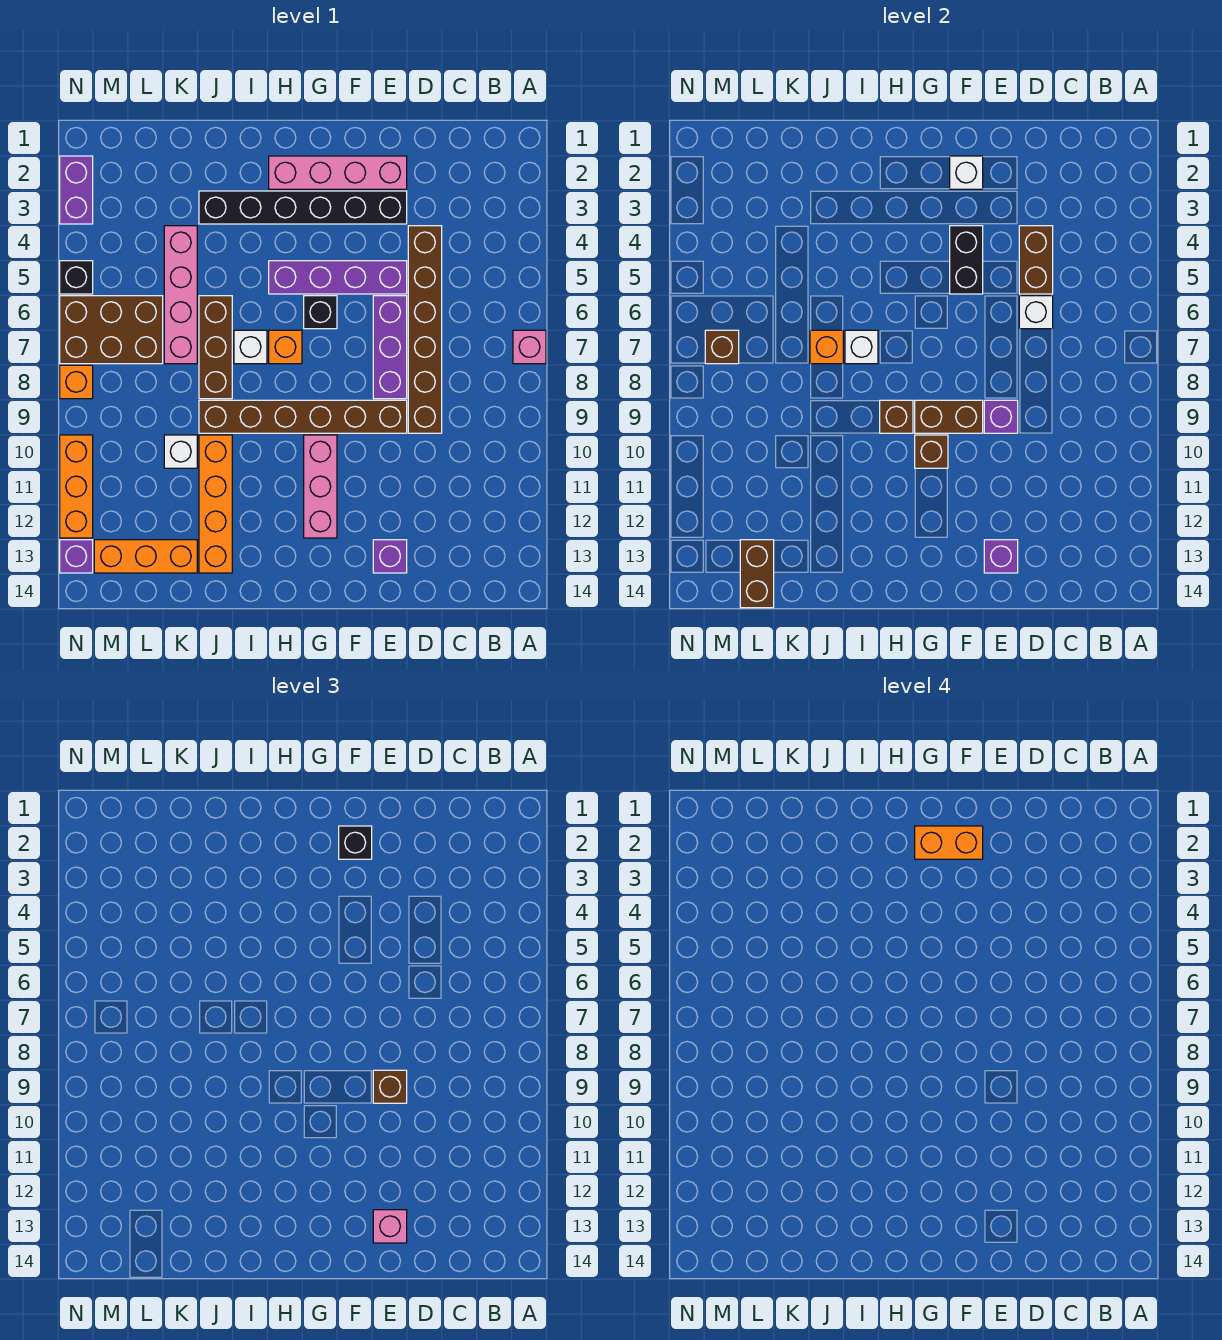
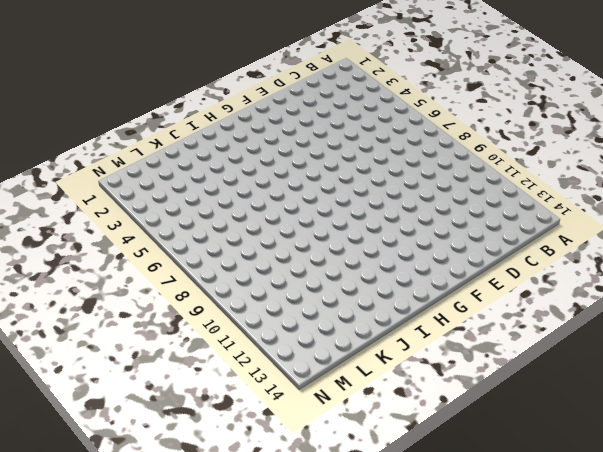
none -> pink brick A7 level 1
none -> brown brick D4:D9 level 1
none -> pink brick E2:H2 level 1
none -> black brick E3:J3 level 1

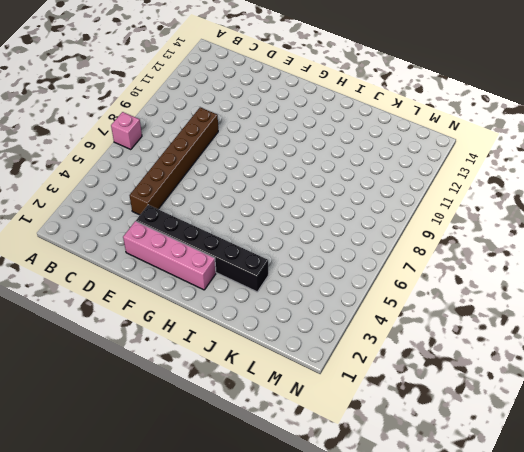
none -> purple brick E5:H5 level 1
none -> purple brick E6:E8 level 1
none -> brown brick E9:J9 level 1
none -> purple brick E13 level 1

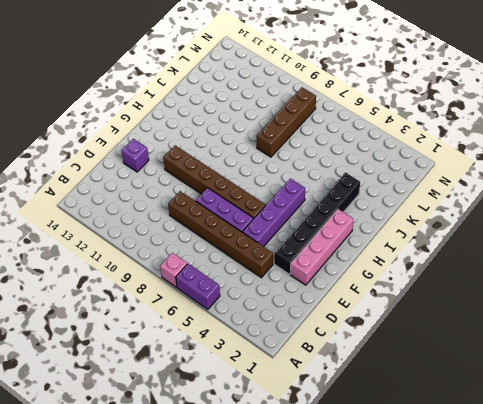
purple brick A5:A6 level 1 -> purple brick N2:N3 level 1
brown brick F6:F11 level 1 -> brown brick E9:J9 level 1
brown brick J8:M8 level 1 -> brown brick J6:J8 level 1
none -> black brick G6 level 1
none -> pink brick G10:G12 level 1
none -> orange brick H7 level 1
none -> white brick I7 level 1

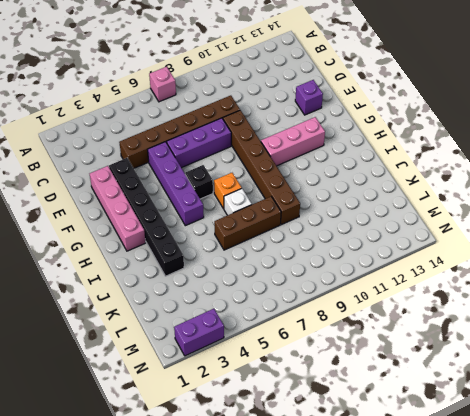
none -> orange brick J10:J13 level 1
none -> pink brick K4:K7 level 1
none -> white brick K10 level 1
none -> orange brick K13:M13 level 1

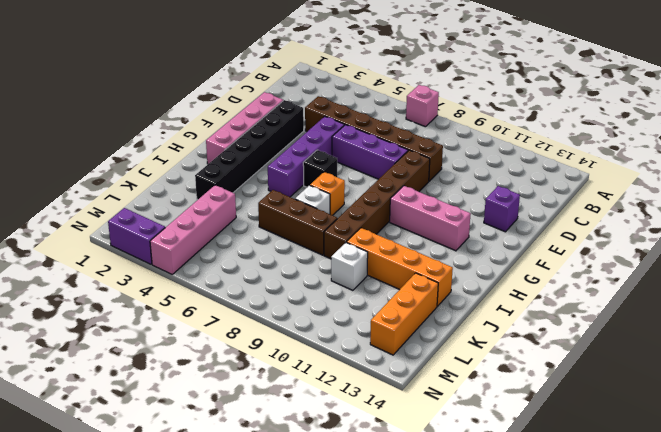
pink brick K4:N4 level 1 -> pink brick K4:K7 level 1
none -> brown brick L6:N7 level 1
none -> black brick N5 level 1
none -> orange brick N8 level 1
none -> orange brick N10:N12 level 1

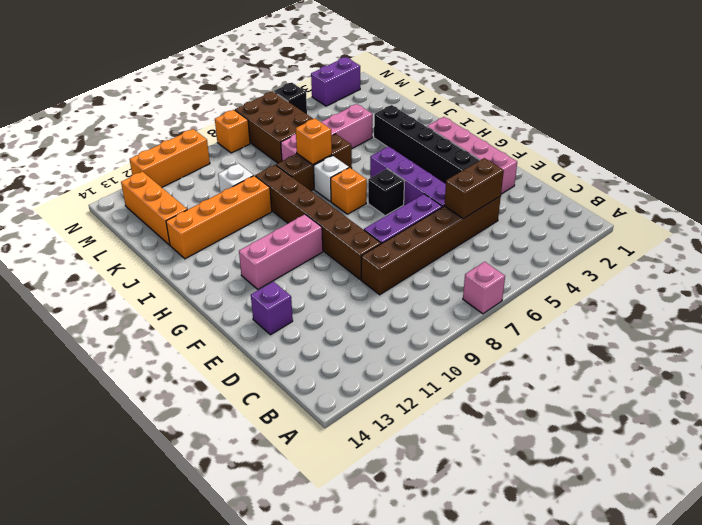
none -> purple brick N13 level 1
none -> white brick D6 level 2
none -> purple brick E9 level 2
none -> purple brick E13 level 2

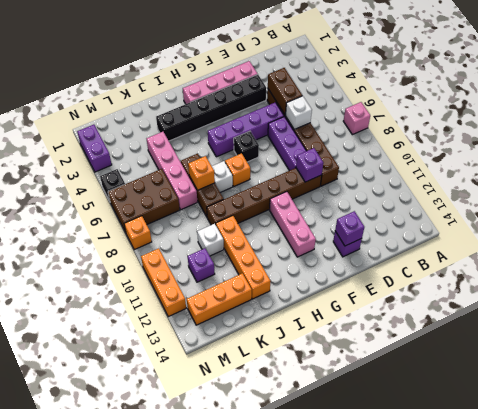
purple brick L11 level 1 -> purple brick N13 level 1
none -> white brick F2 level 2
none -> black brick F4:F5 level 2
none -> brown brick F9:G9 level 2
none -> brown brick G10 level 2

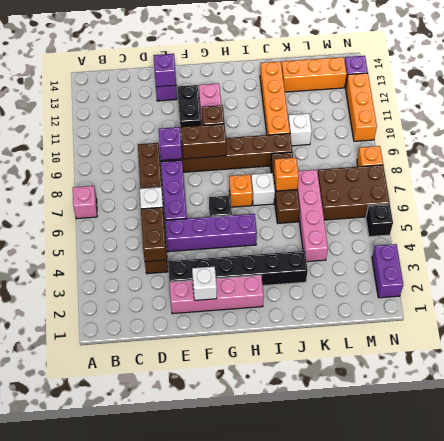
black brick F11:F12 level 1 -> black brick F4:F5 level 2
none -> brown brick H9 level 2
none -> white brick I7 level 2
none -> brown brick L13:L14 level 2
none -> brown brick M7 level 2

